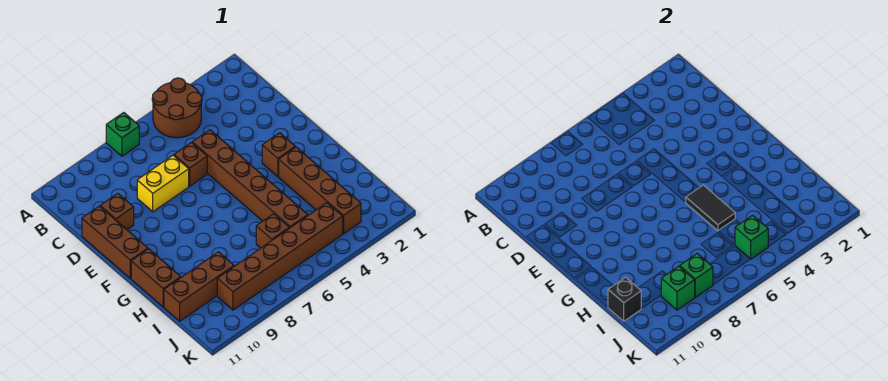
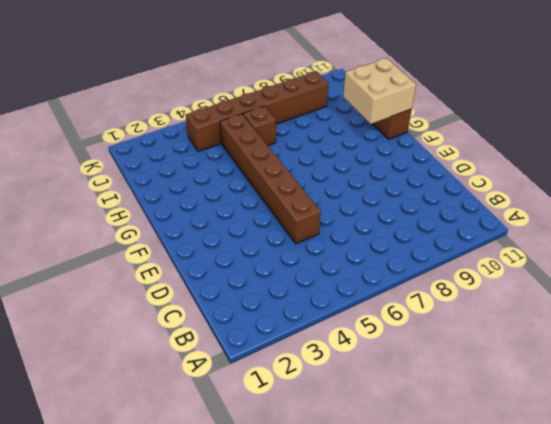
tan brick G10:H11 level 2 -> none
none -> brown round brick A4:B5 level 1
none -> green brick A7 level 1
none -> brown brick D6 level 1

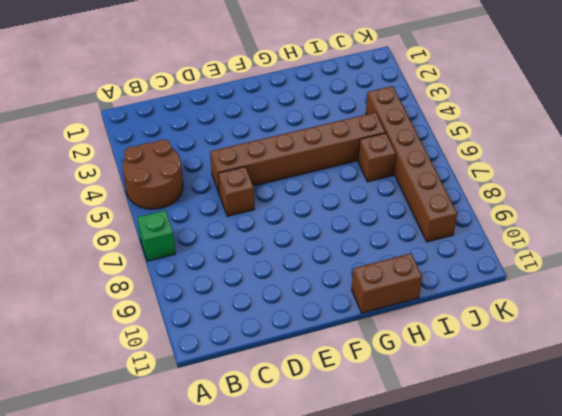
none -> yellow brick D7:D8 level 1
none -> brown brick D10 level 1
none -> brown brick D11:F11 level 1

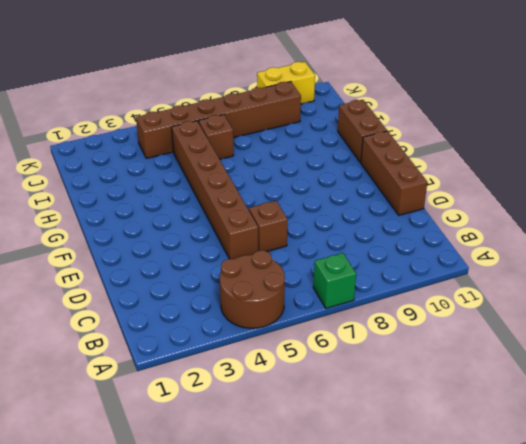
yellow brick K9:K10 level 1 -> yellow brick D7:D8 level 1
none -> brown brick D10 level 1
none -> brown brick F3 level 1
none -> brown brick G3:J3 level 1

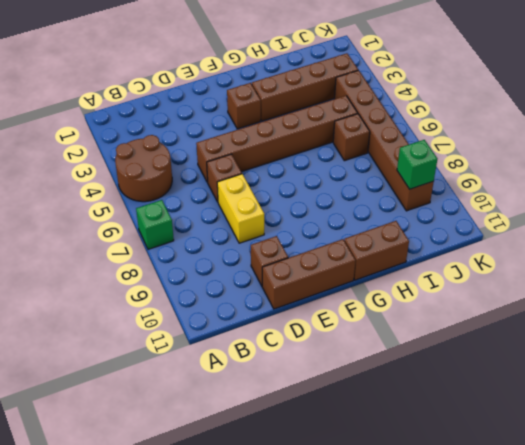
none -> brown brick I9:I11 level 1
none -> black tile G5:H5 level 2
none -> black brick I11 level 2

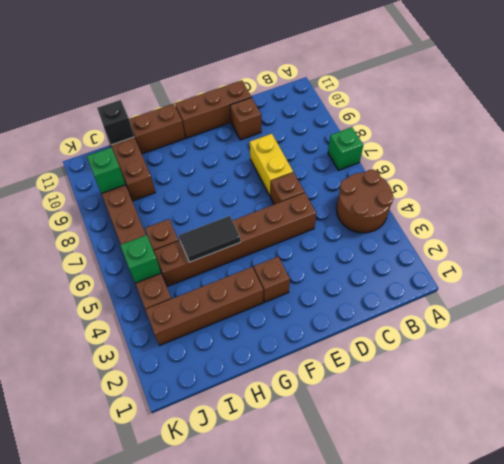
none -> green brick J8 level 2

